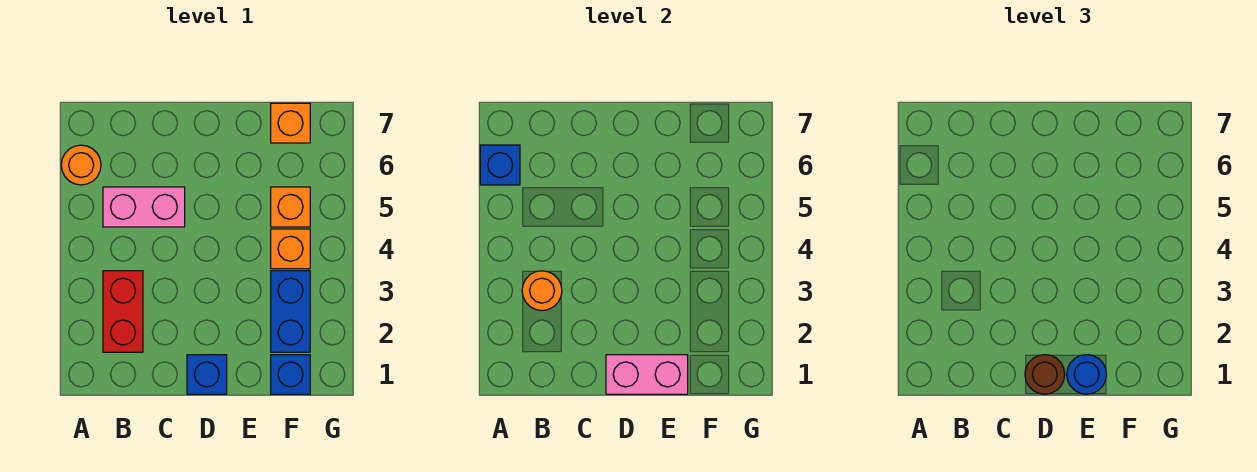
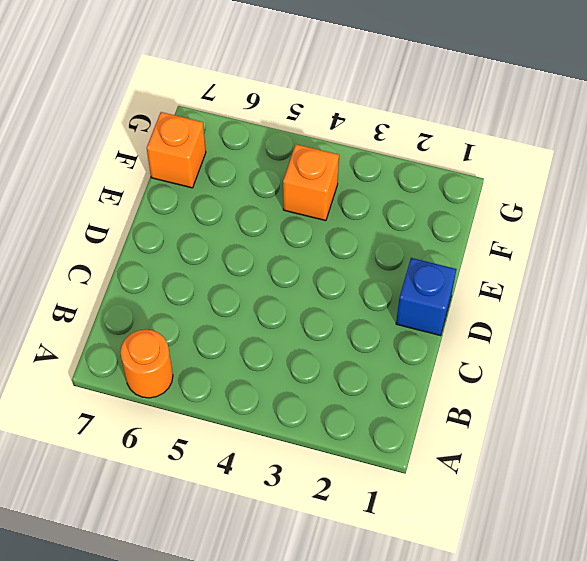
none -> red brick B2:B3 level 1
none -> pink brick B5:C5 level 1
none -> blue brick F1 level 1

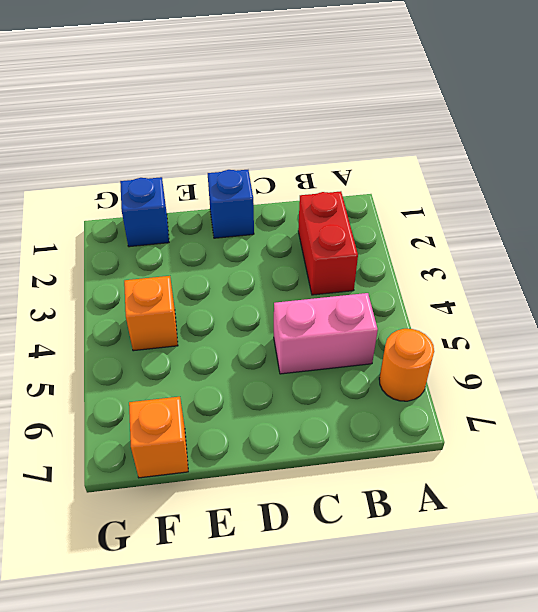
none -> blue brick F2:F3 level 1
none -> orange brick F5 level 1
none -> blue brick A6 level 2

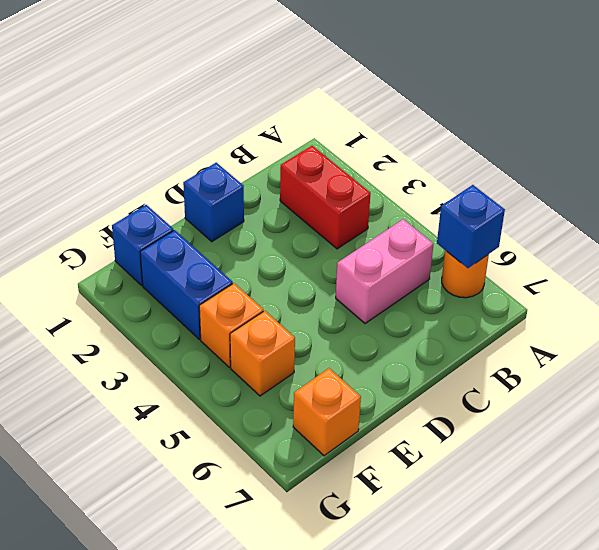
none -> orange round brick B3 level 2
none -> pink brick D1:E1 level 2
none -> brown round brick D1 level 3

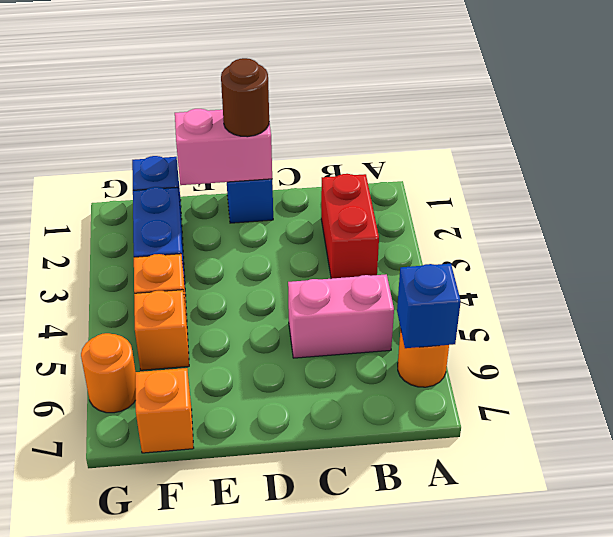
orange round brick G6 level 1 -> orange round brick B3 level 2
none -> blue round brick E1 level 3

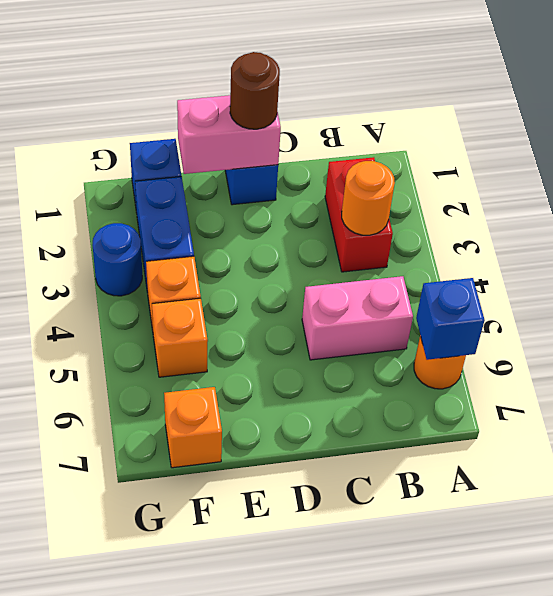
blue round brick G3 level 1 -> blue round brick E1 level 3

